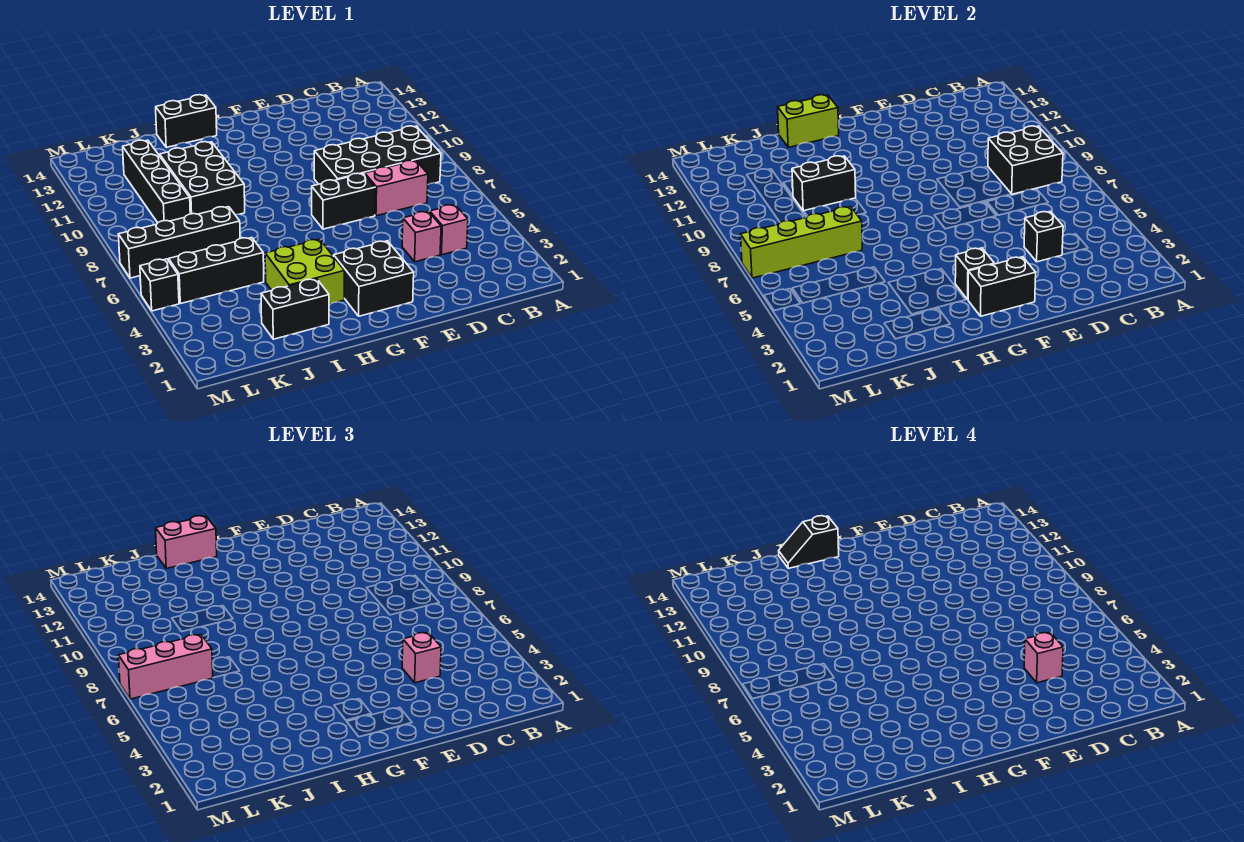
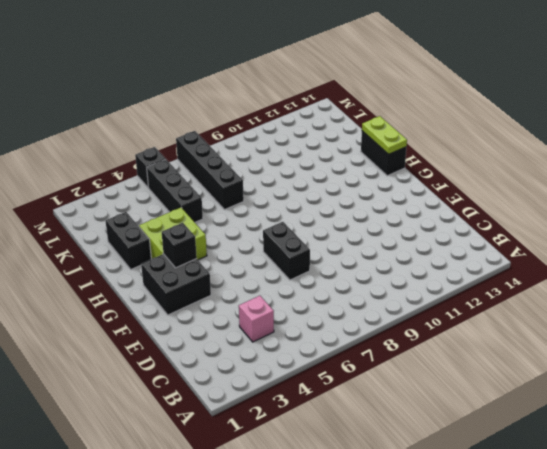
lime plate H14:I14 level 2 -> lime brick H14:I14 level 2
none -> black brick B8:E9 level 1
none -> pink brick C7:D7 level 1
none -> pink brick D4 level 1

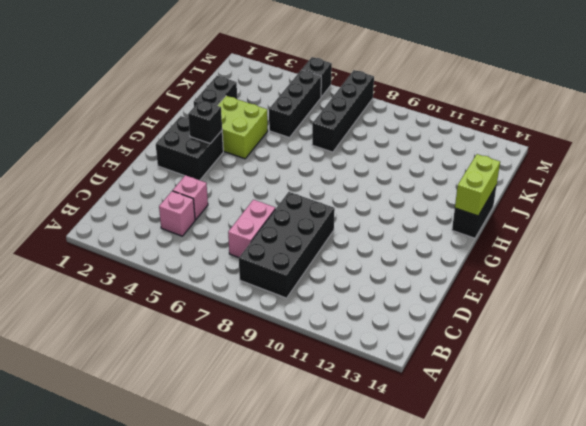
none -> black brick E7:F7 level 1
none -> black brick I9:J11 level 1
none -> black brick K9:K12 level 1

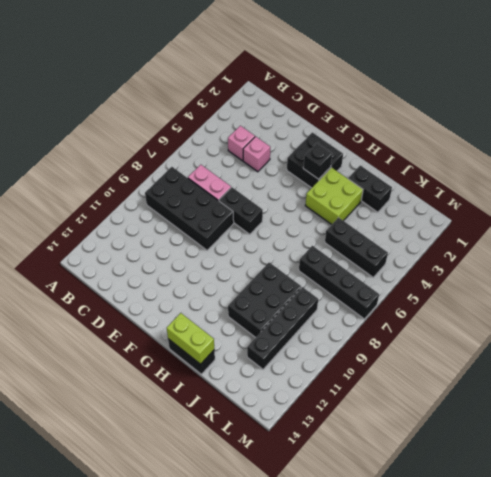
none -> black brick M5 level 1
none -> black brick B8:C9 level 2
none -> black brick D4 level 2

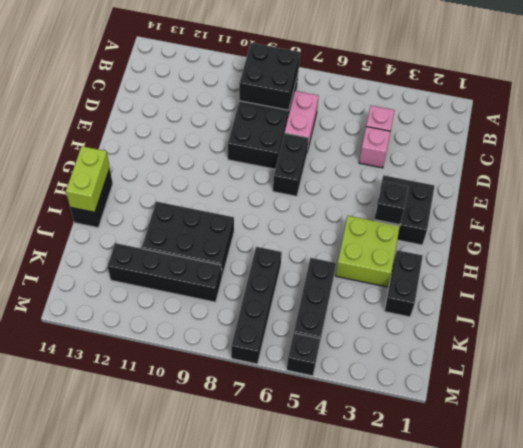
none -> black brick D4 level 2
none -> black brick F2:G2 level 2
none -> black brick I10:J10 level 2

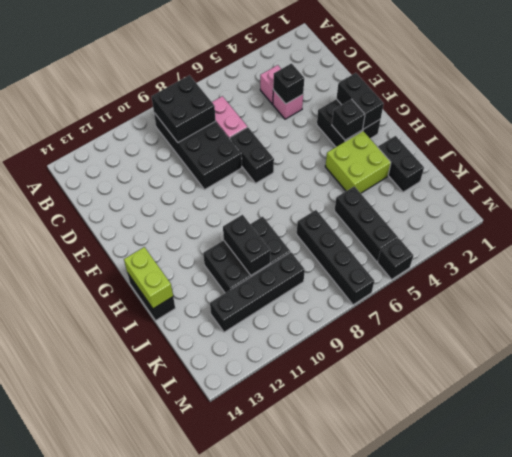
none -> lime brick J7:M7 level 2
none -> pink brick D4 level 3
none -> pink brick H14:I14 level 3

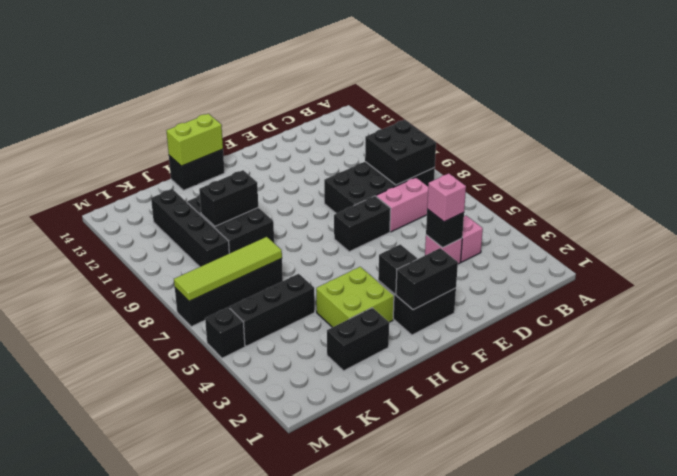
lime tile J7:M7 level 2 -> lime brick J7:M7 level 2
none -> pink brick H14:I14 level 3
none -> pink brick K7:M7 level 3
none -> pink brick D4 level 4

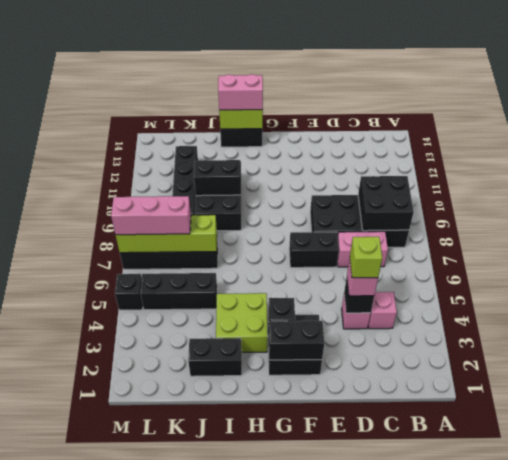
lime brick D4 level 4 -> pink brick D4 level 4
none -> black slope H14:I14 level 4 top H

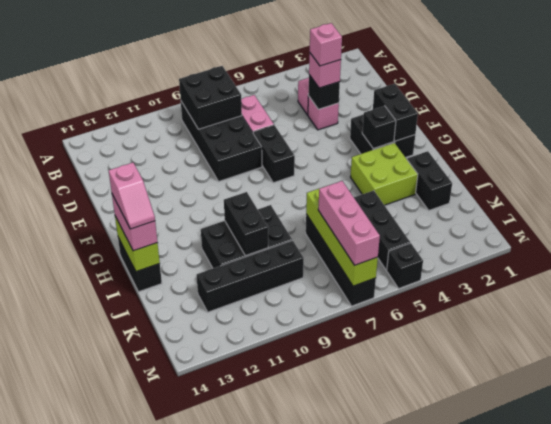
pink slope H14:I14 level 4 top H -> black slope H14:I14 level 4 top H

